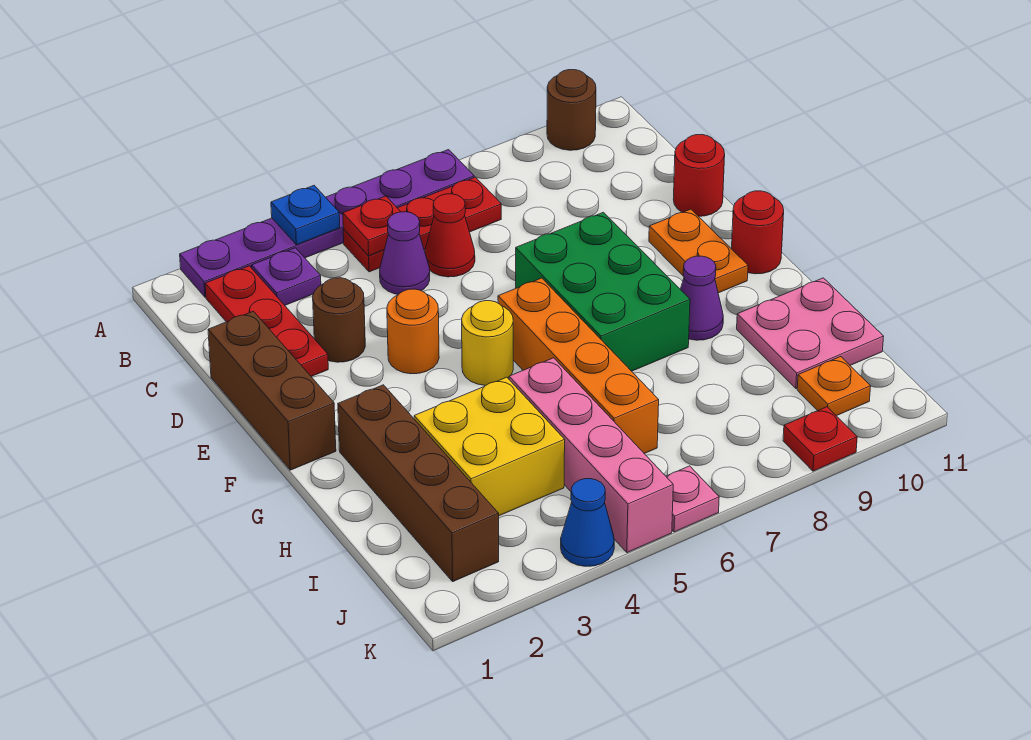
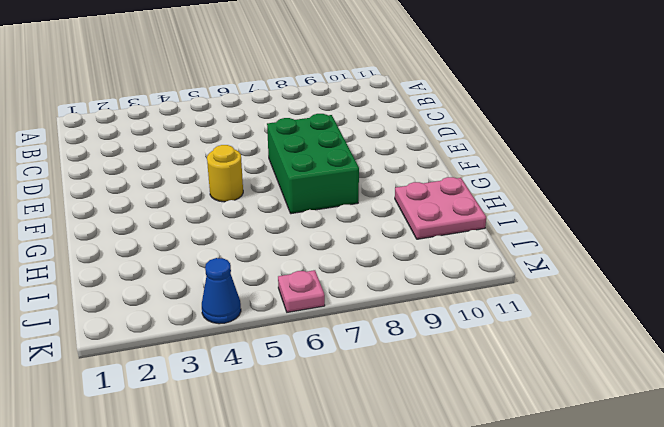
none -> purple plate A2:A7 level 1
none -> brown round brick A10 level 1
none -> red plate B2:D2 level 1

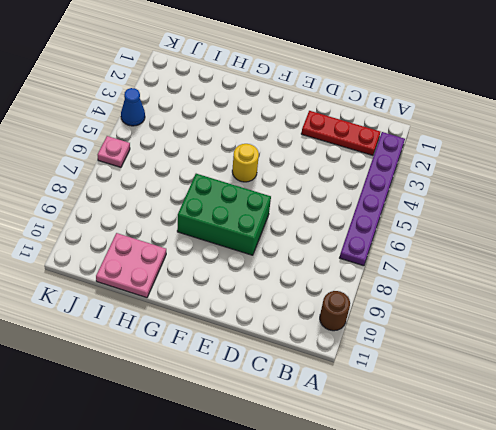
none -> purple plate B3 level 1
none -> red plate B5:B7 level 1
none -> purple cone C5 level 1

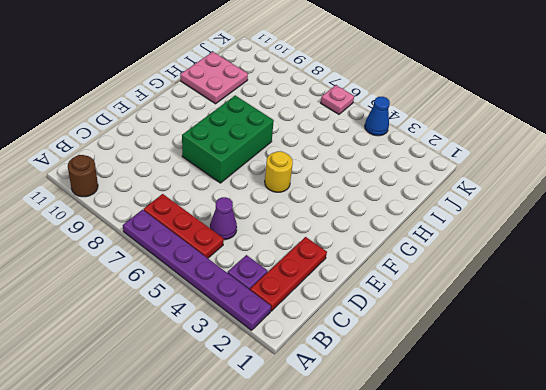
none -> red cone C6 level 1
none -> brown brick D1:F1 level 1
none -> brown round brick D3 level 1

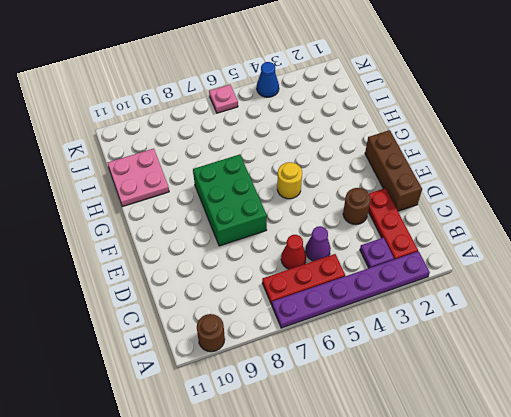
none -> red round brick D11 level 1
none -> orange round brick E4 level 1
none -> orange plate E10:F10 level 1

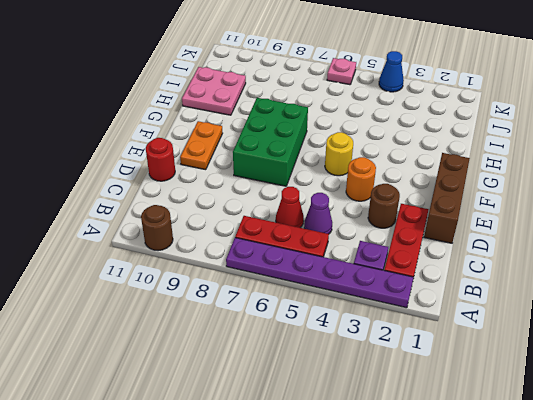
none -> orange brick F6:I6 level 1
none -> red round brick F11 level 1
none -> brown brick G2:J2 level 1

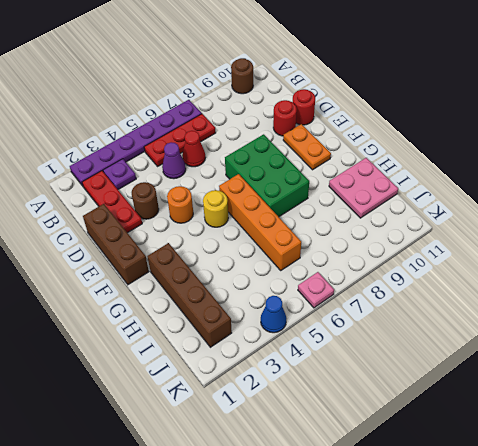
red round brick D10 level 1 -> red round brick F11 level 1
none -> purple cone G9 level 1
none -> yellow brick H3:I4 level 1
none -> pink brick H5:K5 level 1

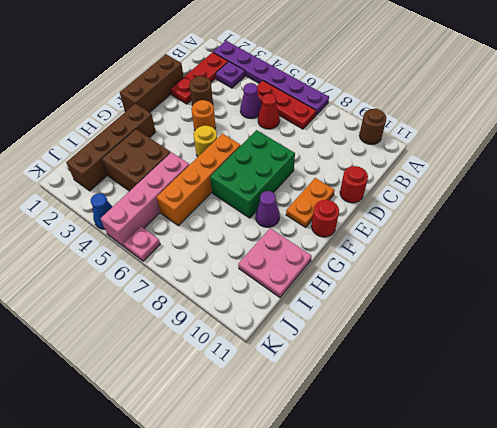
brown brick H3:I4 level 1 -> yellow brick H3:I4 level 1
none -> orange plate J10 level 1
none -> red plate K9 level 1
none -> blue plate A4 level 2

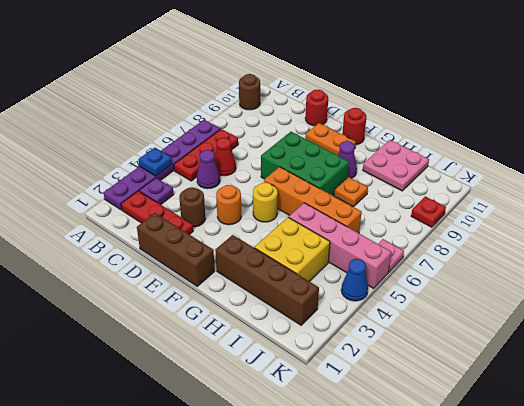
orange plate H8 level 1 -> orange plate J10 level 1
none -> red plate B5 level 2

